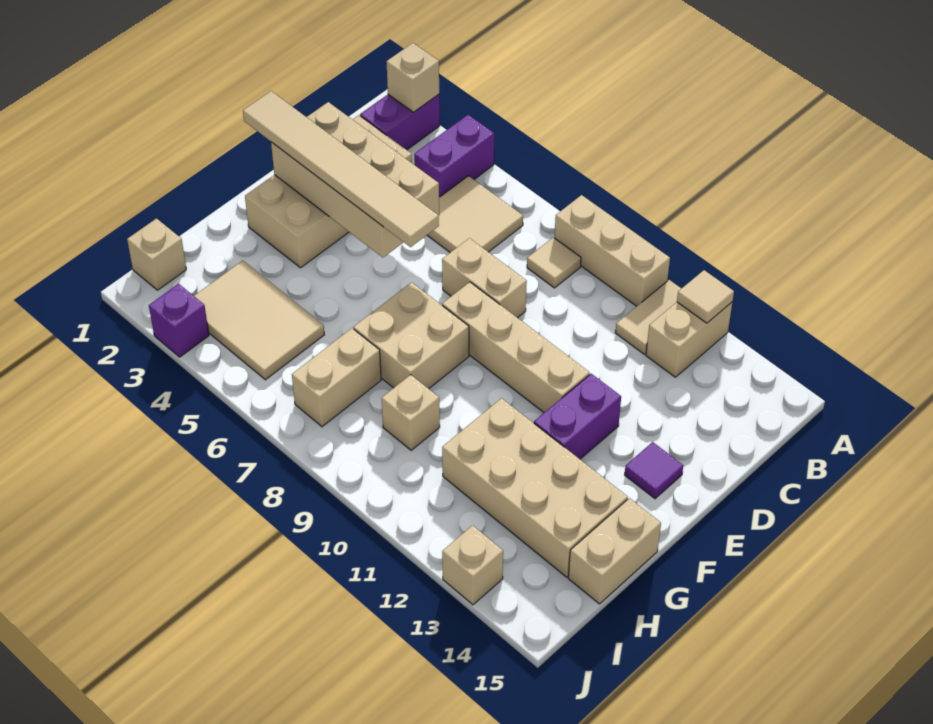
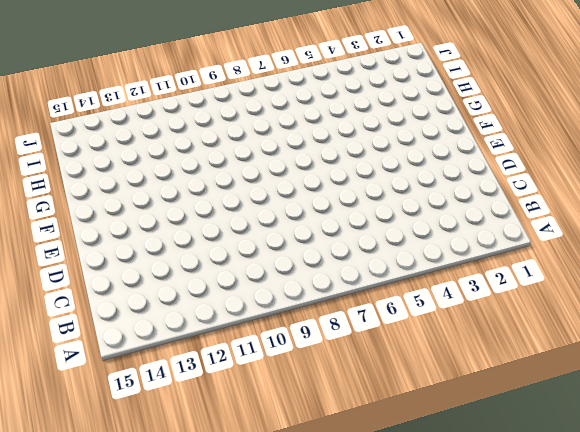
none -> purple brick A2:B2 level 1
none -> purple brick A4:B4 level 1
none -> tan brick A8:A10 level 1

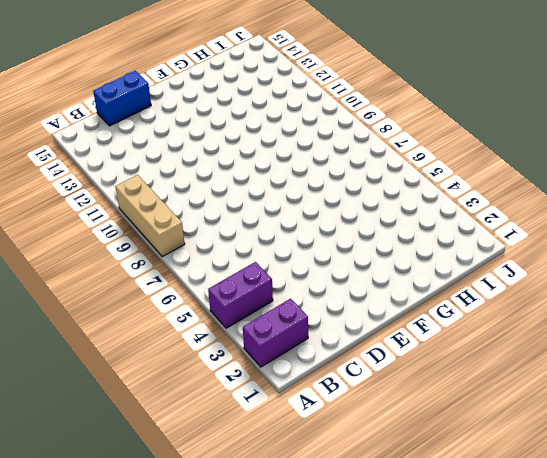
blue brick C15:D15 level 1 -> none
none -> tan tile A11:B11 level 1
none -> tan brick A12:B12 level 1
none -> tan tile B5:C6 level 1

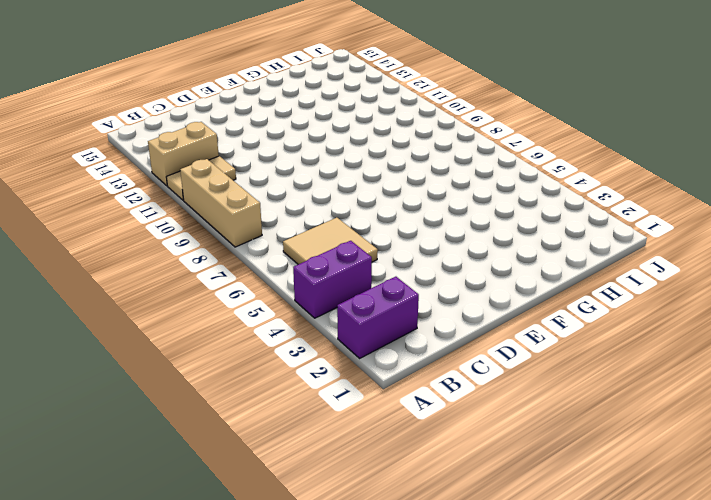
none -> tan tile B8 level 1
none -> tan brick C2:F3 level 1
none -> tan brick D7:D8 level 1

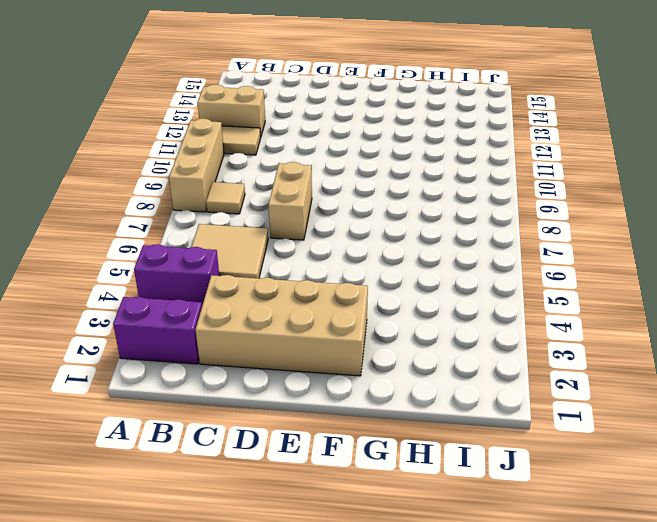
none -> tan brick E8:E11 level 1
none -> purple brick E12:F12 level 1
none -> purple tile E14 level 1

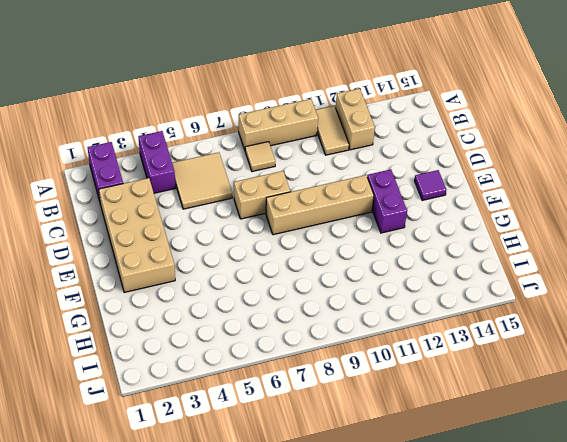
none -> tan brick F7:G8 level 1
none -> tan brick G11:H14 level 1
none -> tan brick G15:H15 level 1

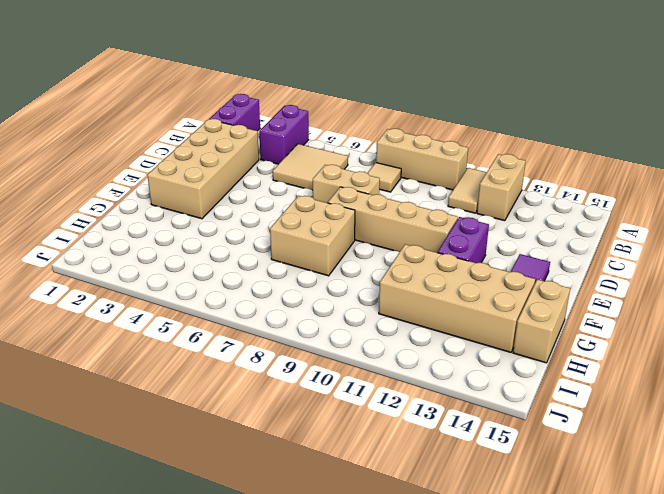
none -> tan tile H3:I5 level 1
none -> tan brick H7:I7 level 1
none -> tan brick H9 level 1

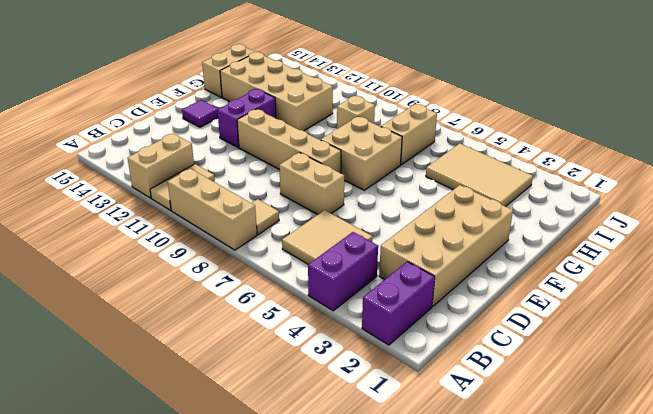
none -> tan brick I1 level 1
none -> purple brick J3 level 1
none -> tan brick J13 level 1

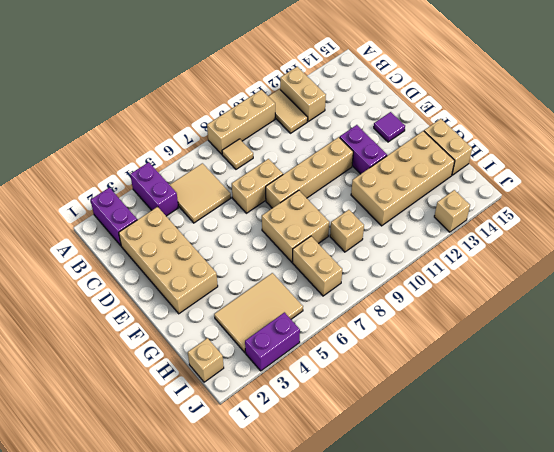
purple brick J3:J4 level 1 -> purple brick J3 level 1
none -> tan brick A2 level 2
none -> tan tile A12 level 2
none -> tan brick D2:E5 level 2

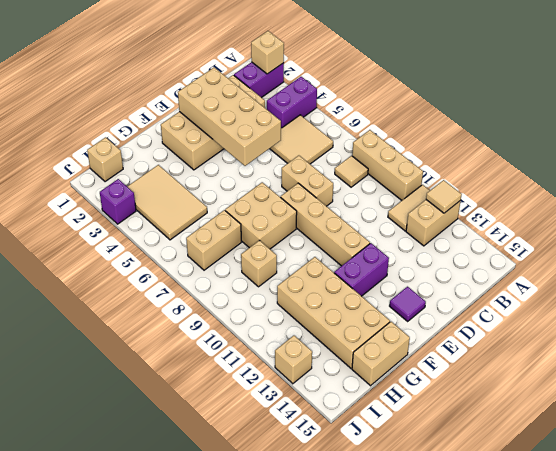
none -> tan tile E1:E6 level 3

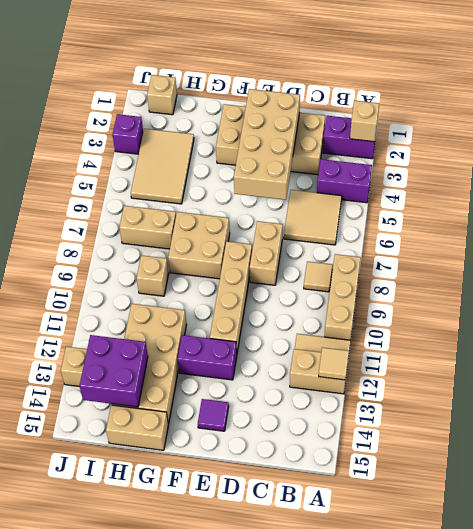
purple brick H13:I14 level 2 -> none
none -> tan tile E1:E6 level 3

